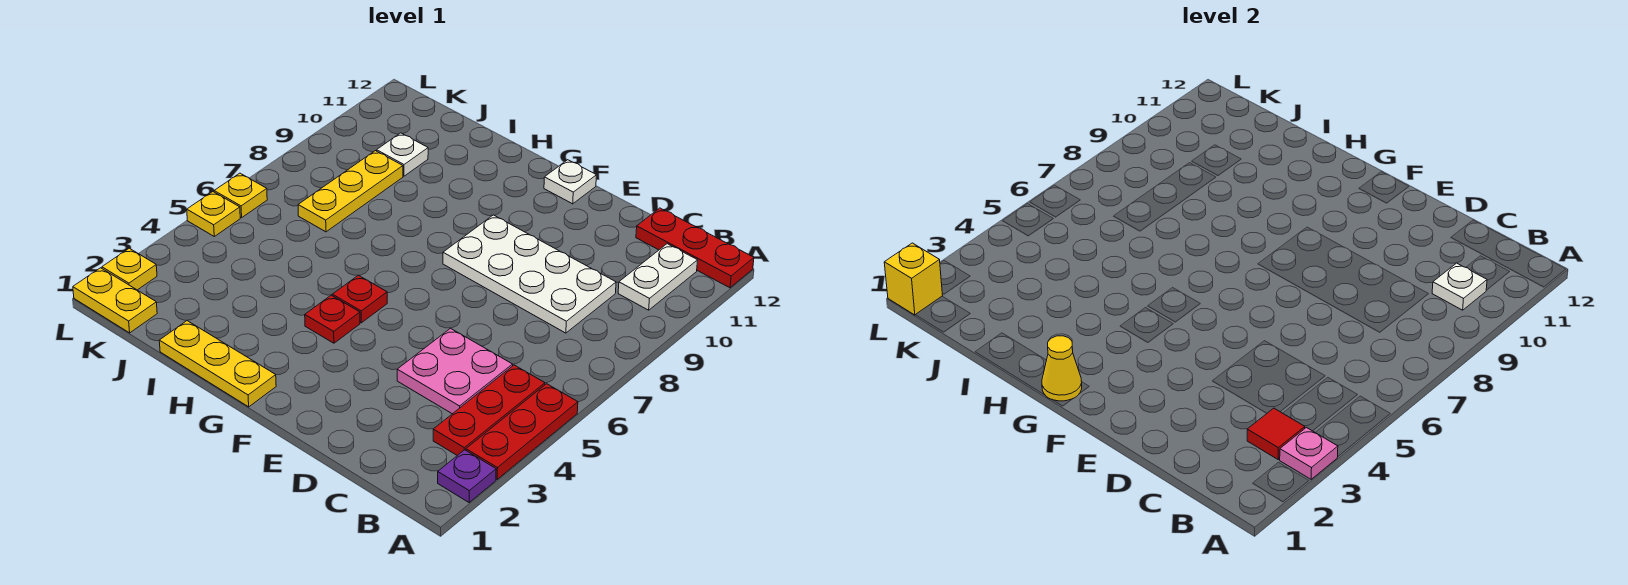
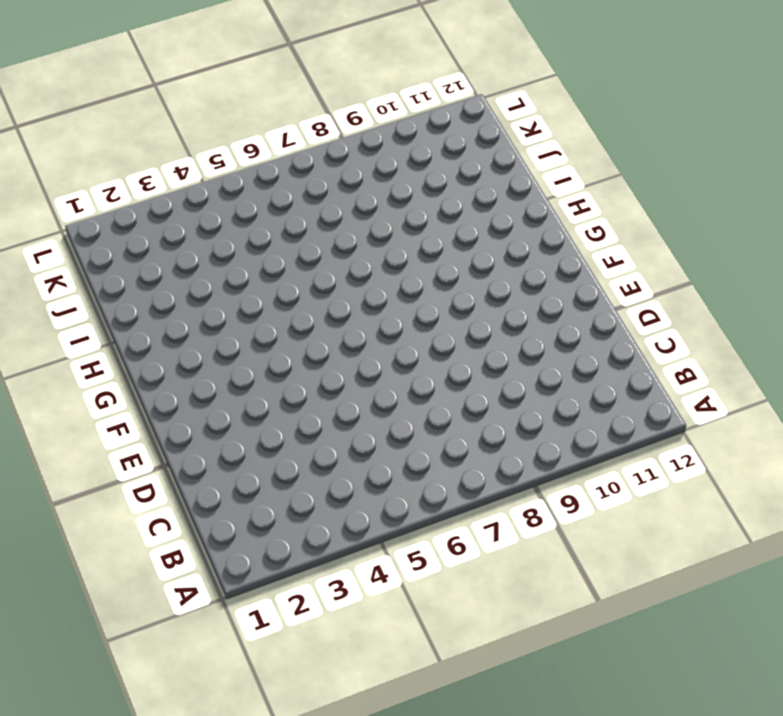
none -> purple plate A2 level 1
none -> red plate A3:A5 level 1
none -> red plate A12:C12 level 1

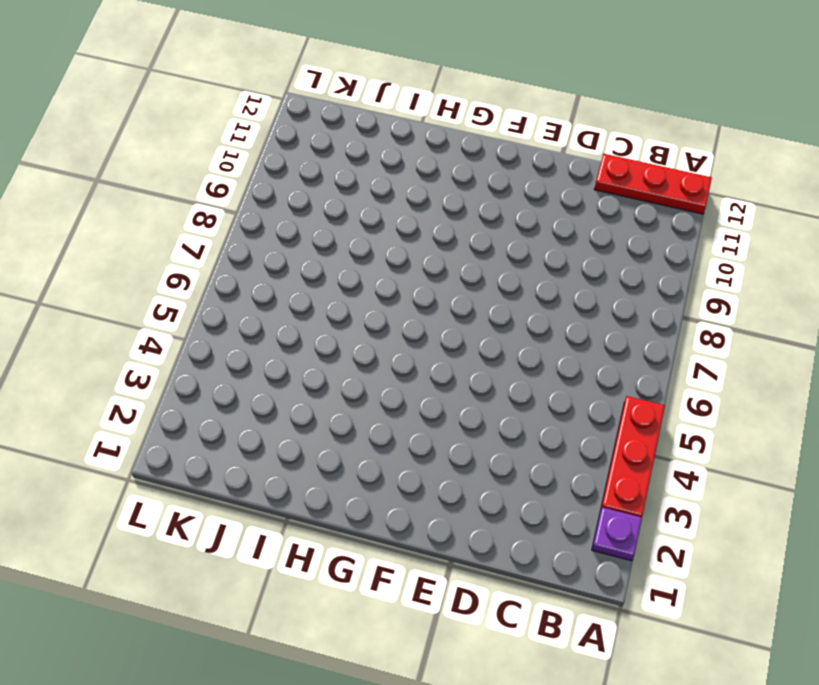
none -> red plate B3:B5 level 1
none -> white plate B10:B11 level 1
none -> pink plate C4:D5 level 1

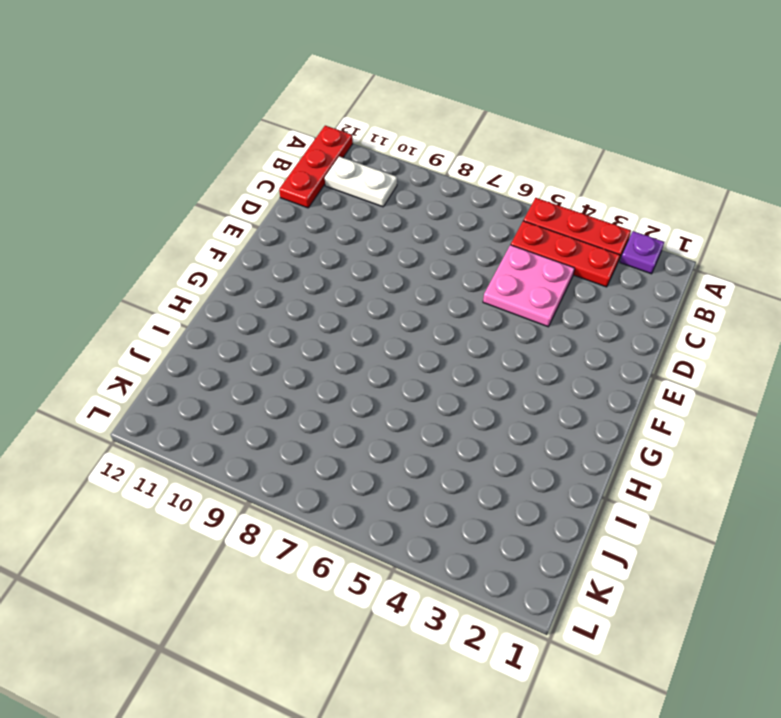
none -> white plate C8:F9 level 1
none -> white plate F12 level 1
none -> yellow plate G1:I1 level 1

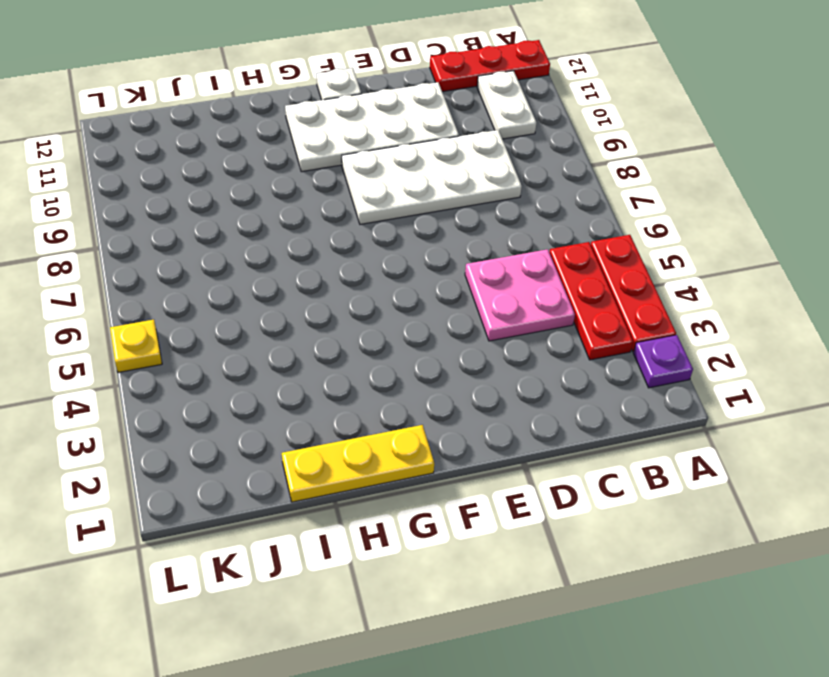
white plate D10:G11 level 1 -> none
none -> red plate G4 level 1
none -> red plate G5 level 1
none -> yellow plate J7:J9 level 1

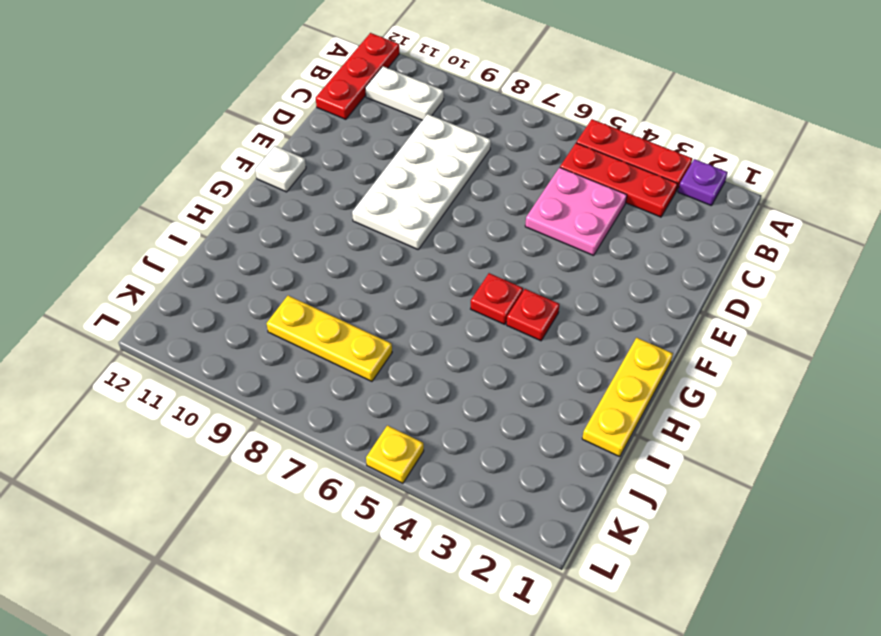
none -> white plate J10 level 1
none -> yellow plate K1:L1 level 1
none -> yellow plate L2 level 1

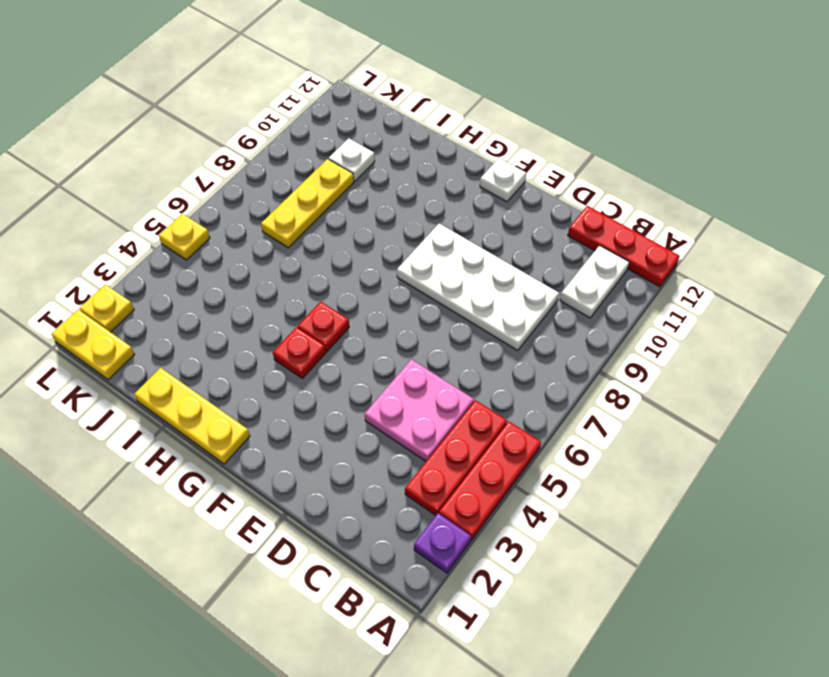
none -> yellow plate L6 level 1
none -> pink plate A3 level 2
none -> red tile B3 level 2

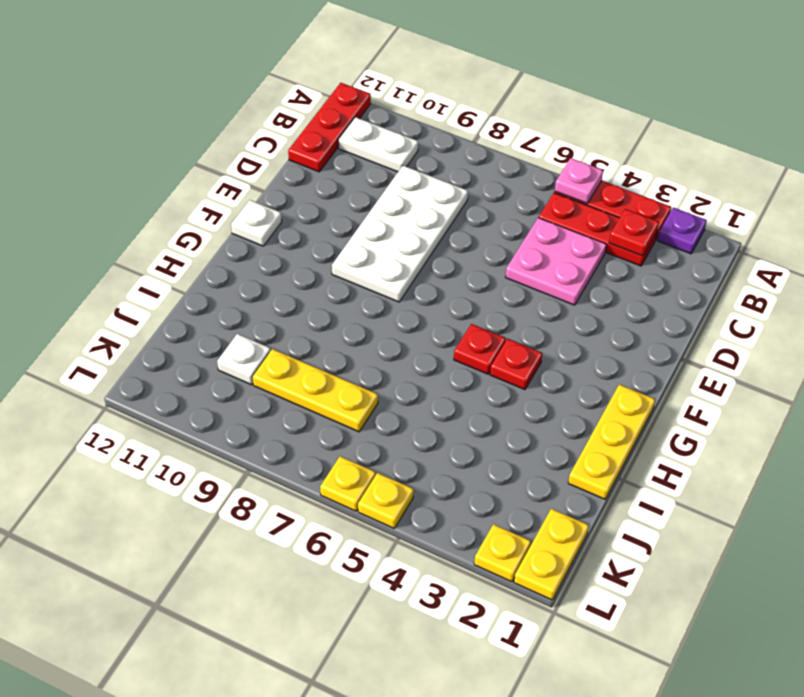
pink plate A5 level 2 -> pink plate A3 level 2
red plate B3 level 2 -> red tile B3 level 2
none -> white plate B10 level 2
none -> yellow cone G1 level 2
none -> yellow brick L1 level 2

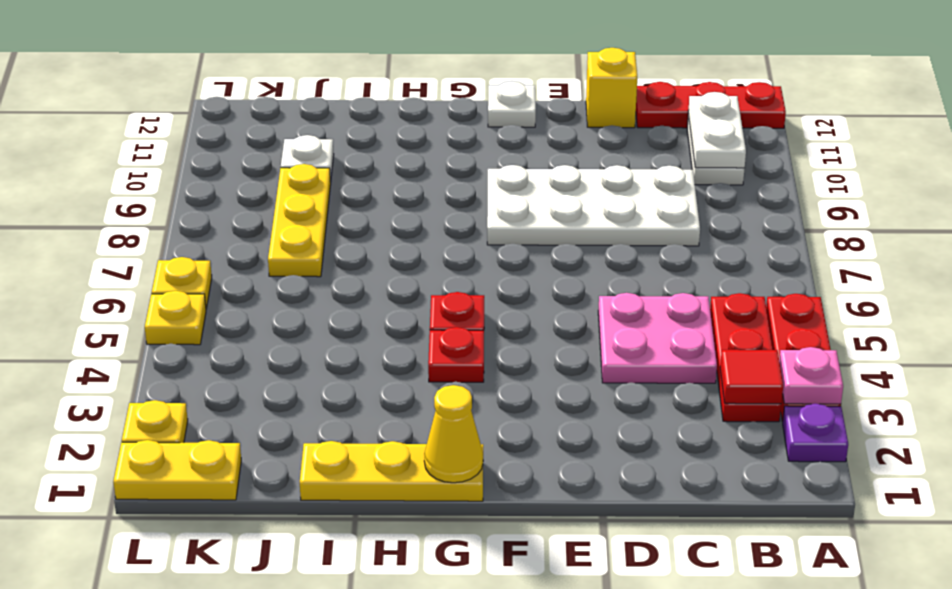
white plate B10:B11 level 2 -> white plate B10 level 2
yellow brick D12 level 1 -> yellow brick L1 level 2

